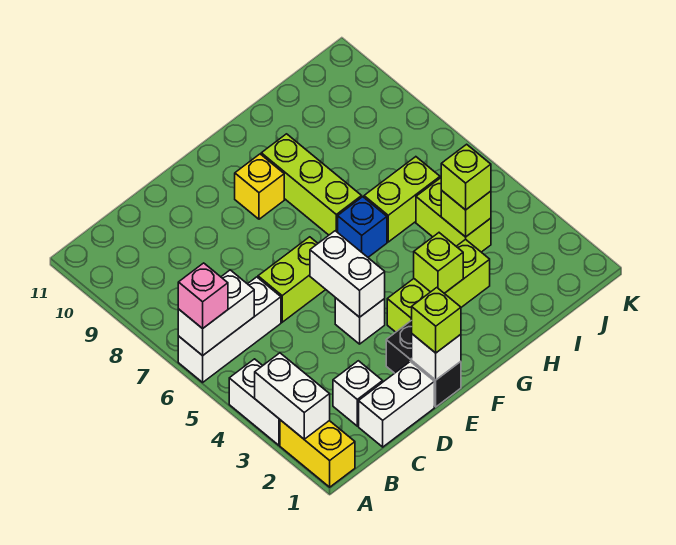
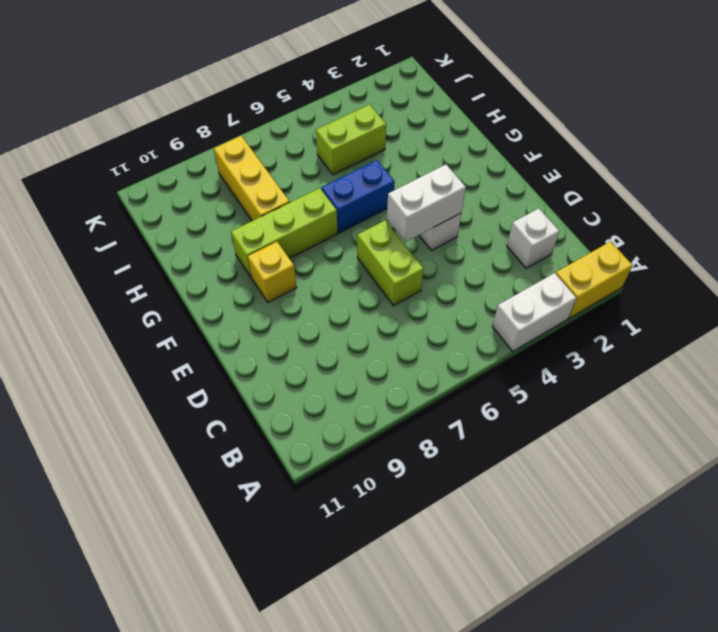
blue brick G5:G6 level 1 -> blue brick G6 level 1
yellow brick H8:J8 level 1 -> none
none -> white brick A6:C6 level 1
none -> white brick C1:D1 level 1
none -> black brick E1:E2 level 1

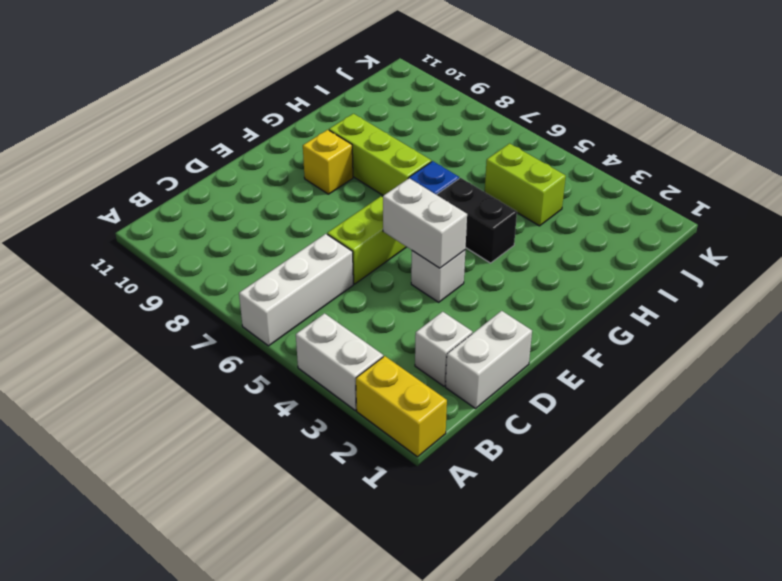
black brick G4:G5 level 1 -> black brick E1:E2 level 1
none -> lime brick F3:H3 level 1
none -> lime brick H6:I6 level 1
none -> white brick A2:A3 level 2

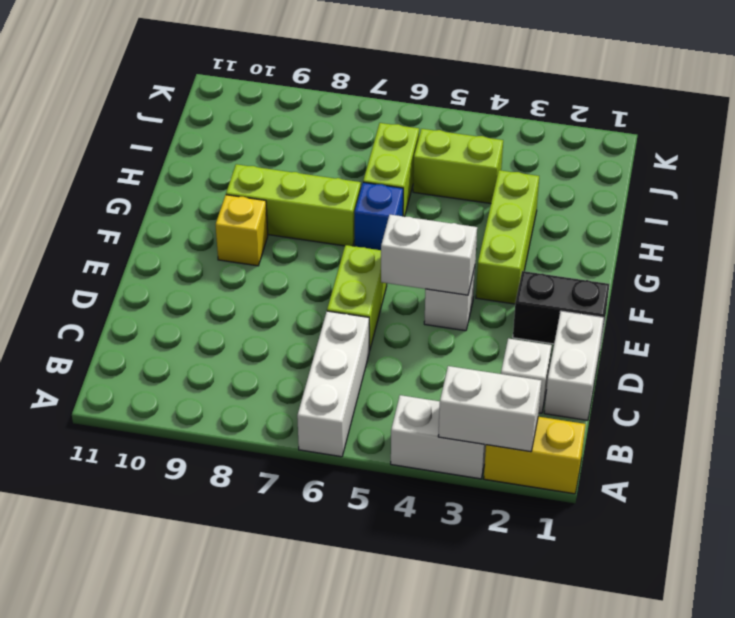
none -> white brick A6:B6 level 2
none -> white brick E1 level 2
none -> lime brick G3 level 2

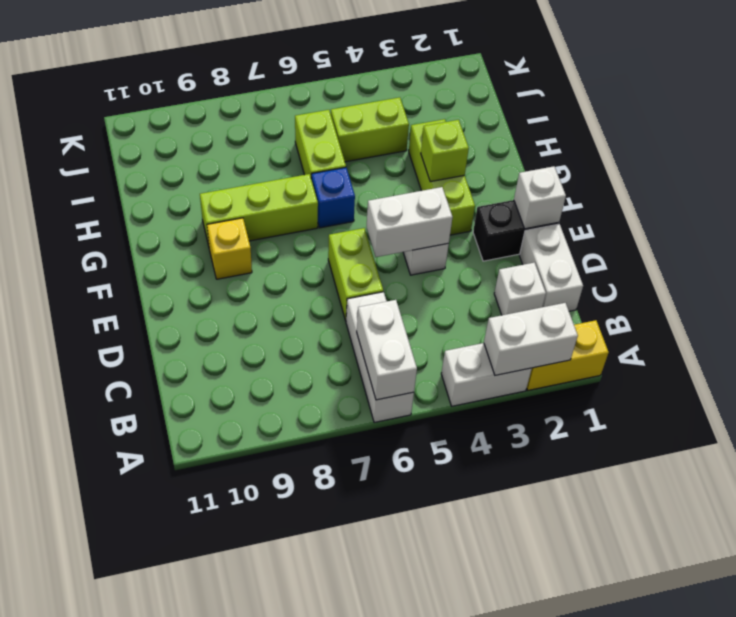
none -> lime brick I4 level 2
none -> pink brick A6 level 3
none -> lime brick E1 level 3

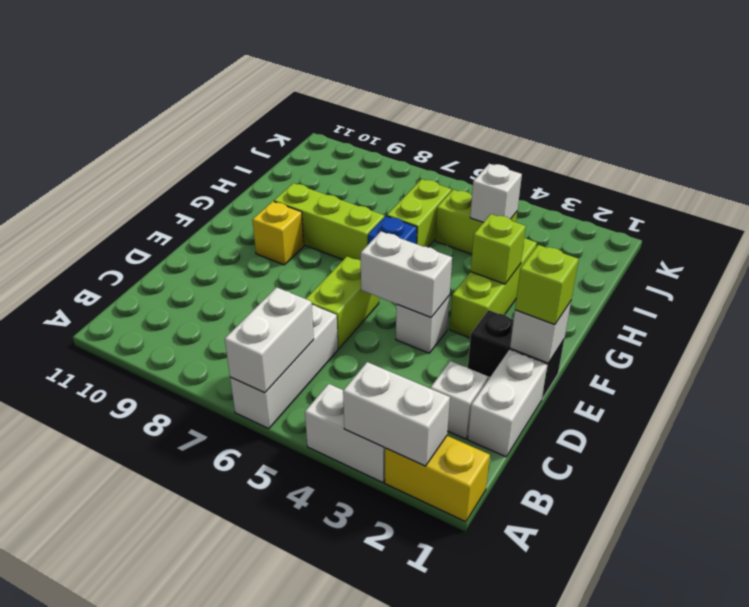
white brick I4 level 2 -> lime brick I4 level 2
none -> pink brick A6 level 3
none -> lime brick I4 level 3

